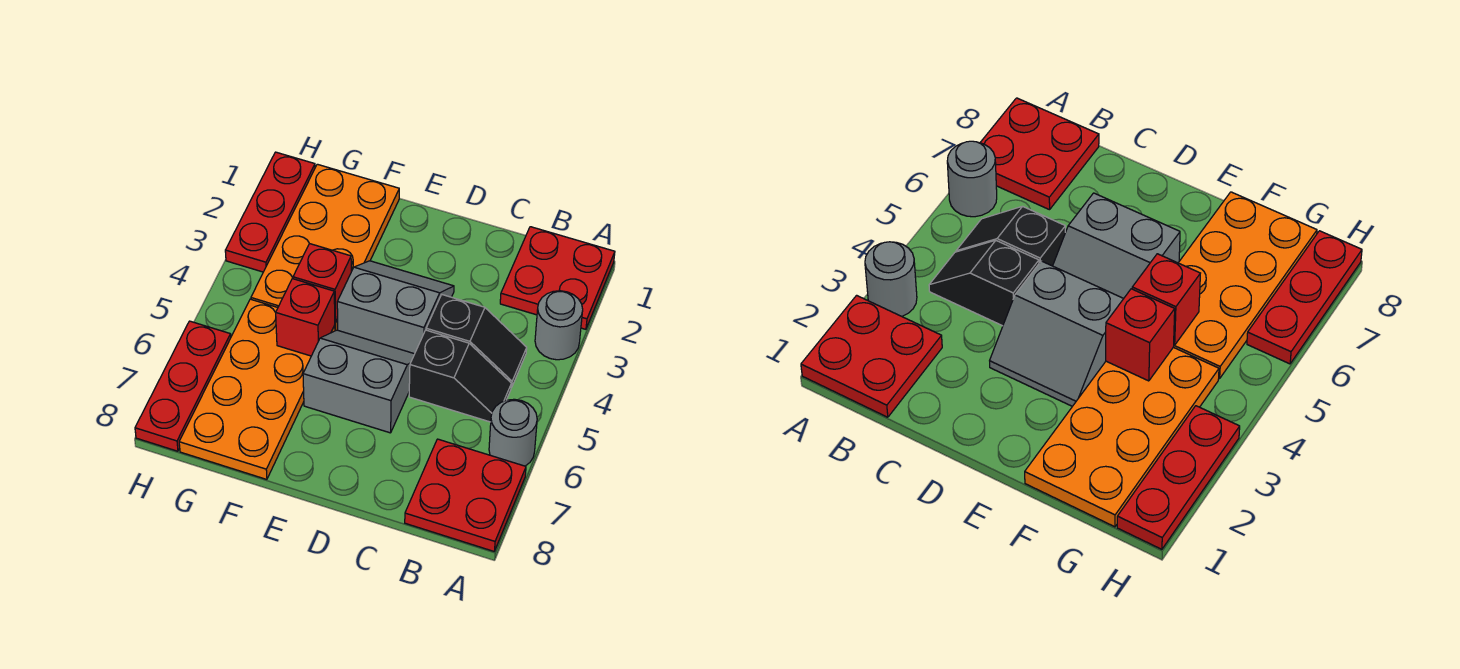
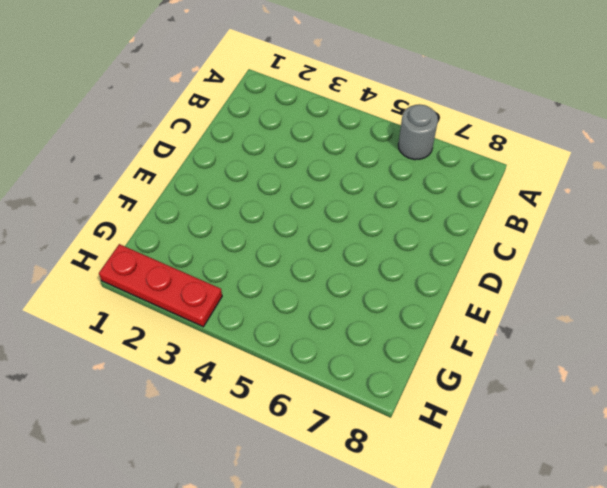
none -> red plate A1:B2 level 1
none -> grey round brick A3 level 1
none -> red plate A7:B8 level 1

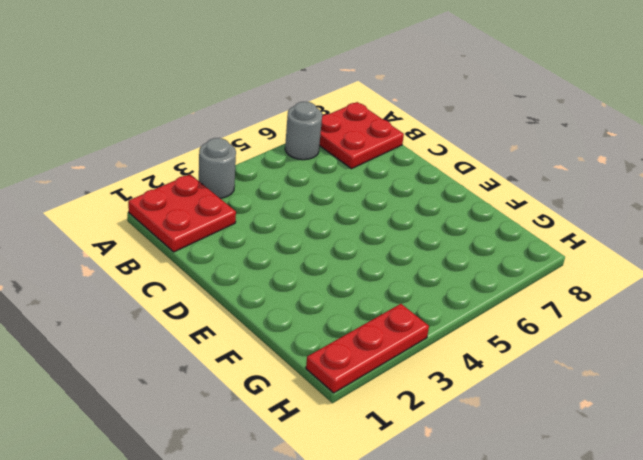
none -> black slope B4:C4 level 1 top C
none -> black slope B5:C5 level 1 top C
none -> grey slope D3:E4 level 1 top 4

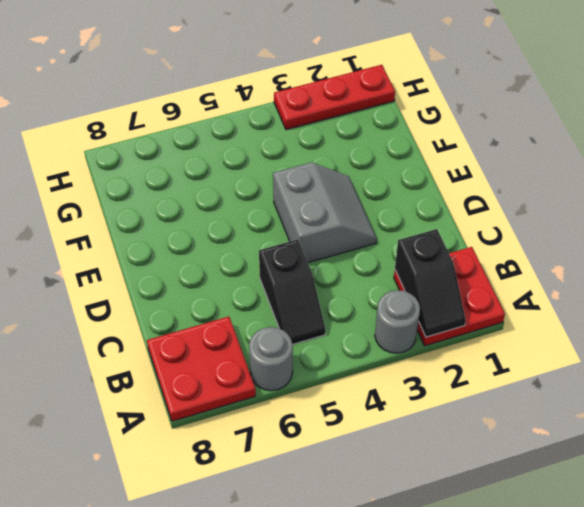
black slope A2:B2 level 2 top B -> black slope B4:C4 level 1 top C
none -> grey slope D5:E6 level 1 top 6
none -> orange plate F1:G4 level 1
none -> orange plate F5:G8 level 1

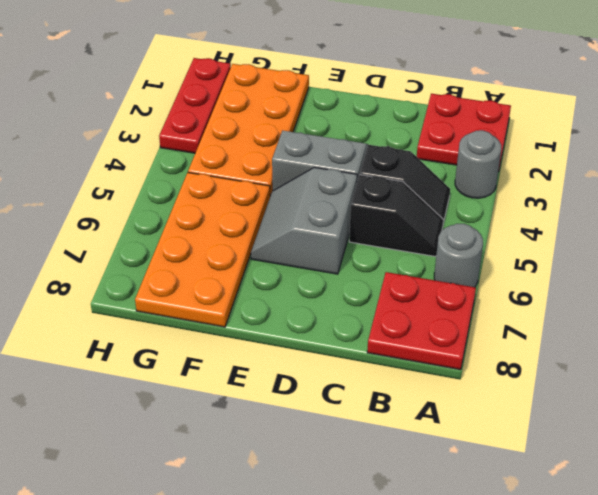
grey slope D5:E6 level 1 top D -> grey slope D5:E6 level 1 top 6
none -> red plate H6:H8 level 1
none -> red brick F4 level 2
none -> red brick F5 level 2

